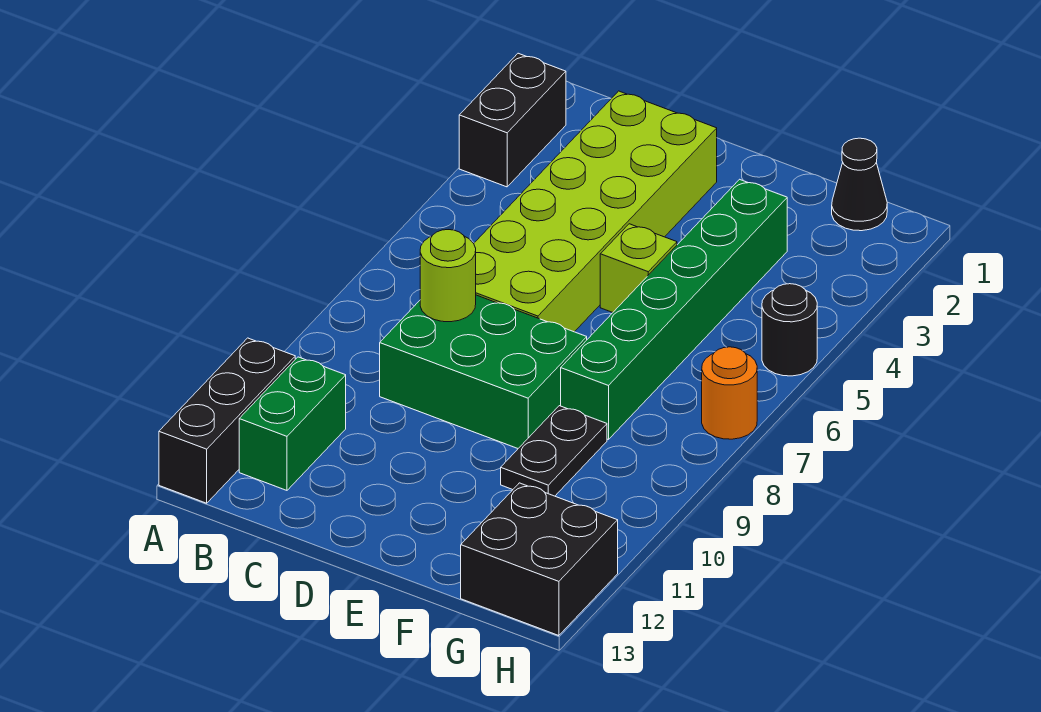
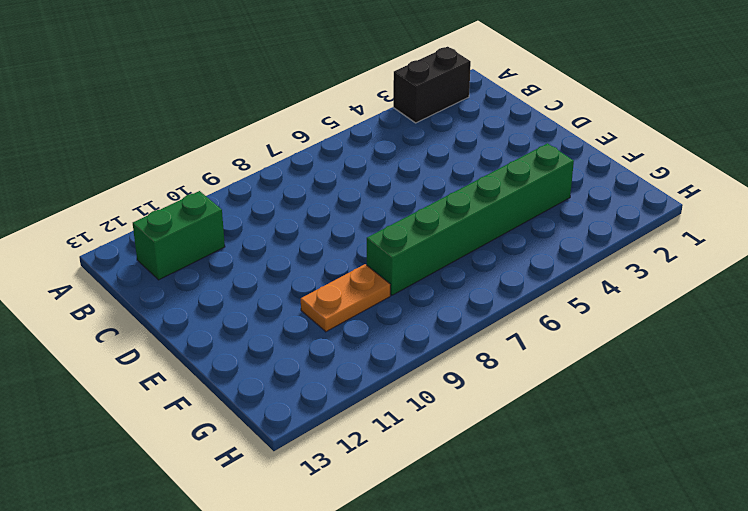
orange plate F9:F10 level 1 -> black plate F9:F10 level 1
none -> black brick A11:A13 level 1
none -> lime brick C2:D7 level 1
none -> green brick C8:E9 level 1

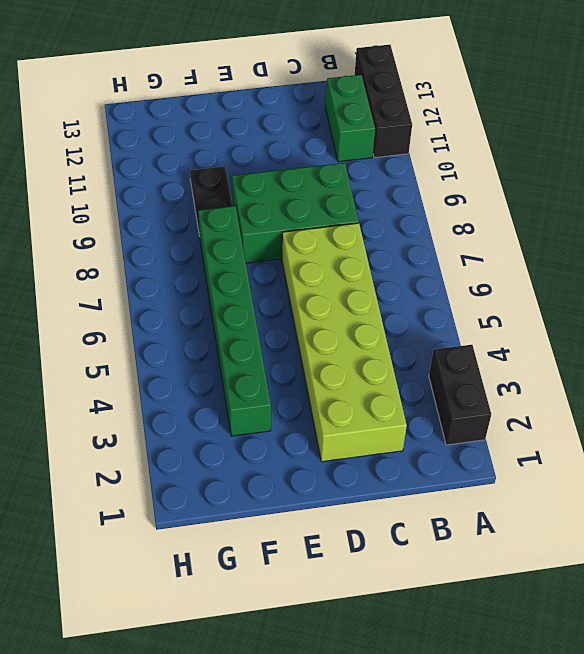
none -> lime brick E5 level 1
none -> black cone G1 level 1
none -> black brick G12:H13 level 1

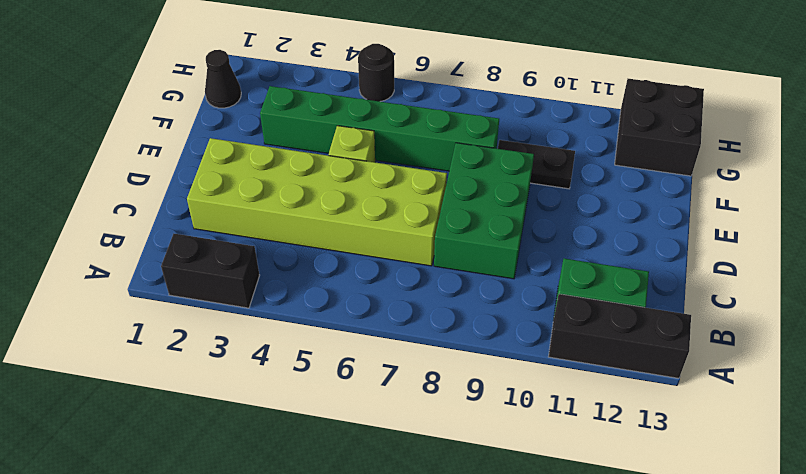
none -> orange round brick H7 level 1
none -> lime round brick C8 level 2

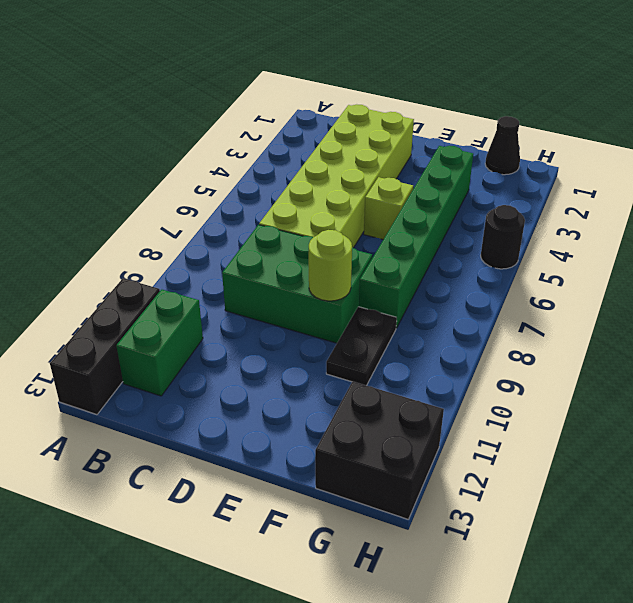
lime round brick E9 level 2 -> lime round brick C8 level 2
none -> black brick A2:A3 level 1
none -> orange round brick H7 level 1

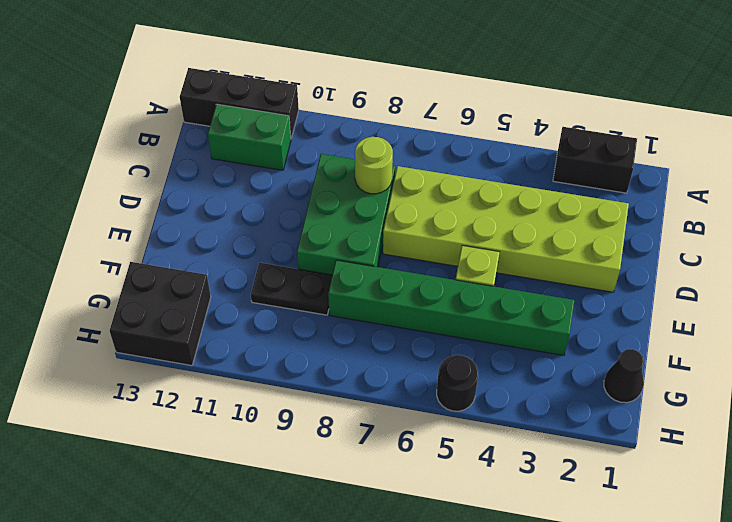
none -> orange round brick H7 level 1

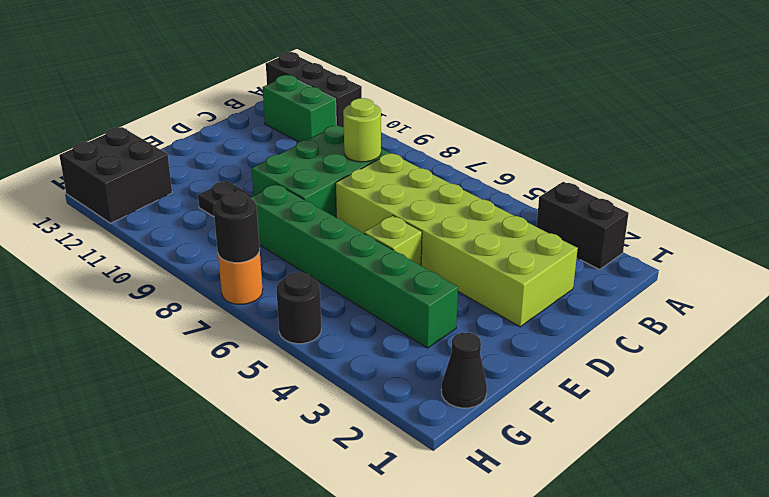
black round brick H7 level 2 -> none

